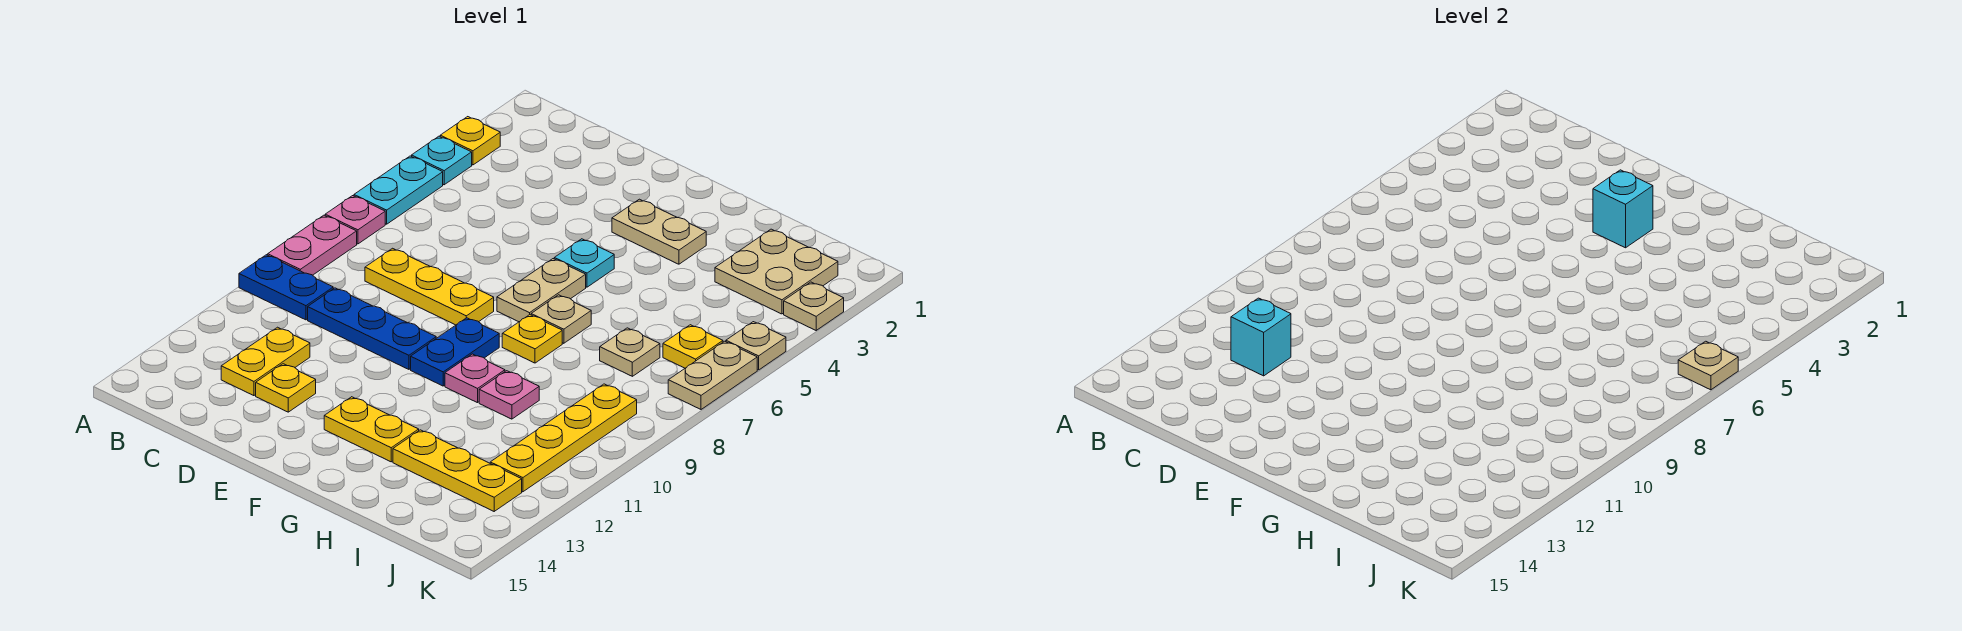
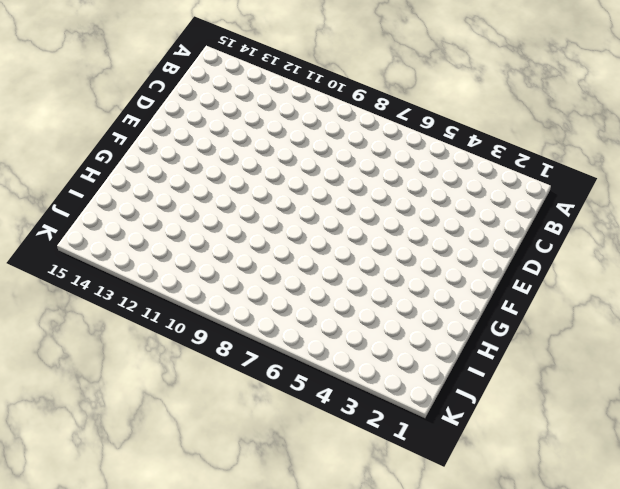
none -> yellow plate A3 level 1
none -> cyan plate A4 level 1
none -> cyan plate A5:A6 level 1
none -> pink plate A7 level 1

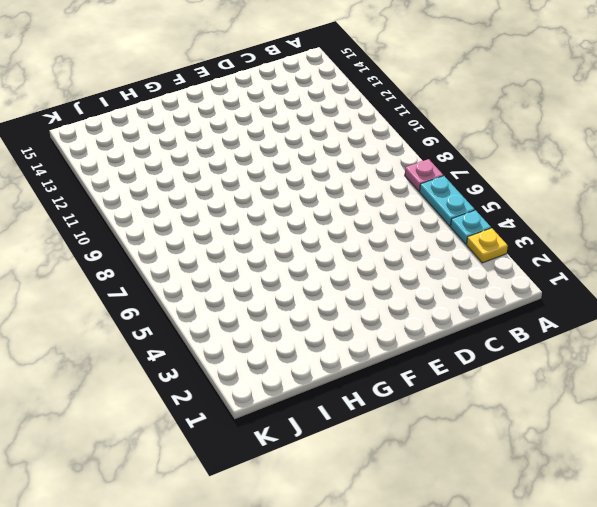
none -> pink plate A8:A9 level 1
none -> blue plate A10:B10 level 1
none -> yellow plate C8:E8 level 1
none -> blue plate C10:E10 level 1

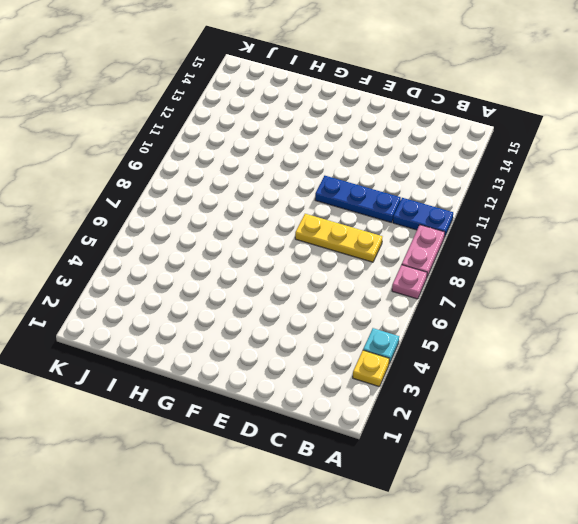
none -> cyan plate A5:A6 level 1
none -> yellow plate C12:C13 level 1
none -> yellow plate D13 level 1
none -> tan plate F3:G3 level 1

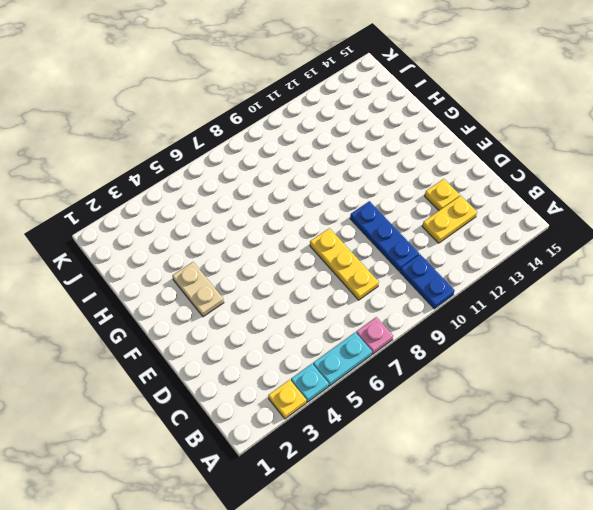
none -> pink plate A8:A9 level 1
none -> cyan plate F5 level 1
none -> tan plate F6:F7 level 1
none -> blue plate F9:F10 level 1

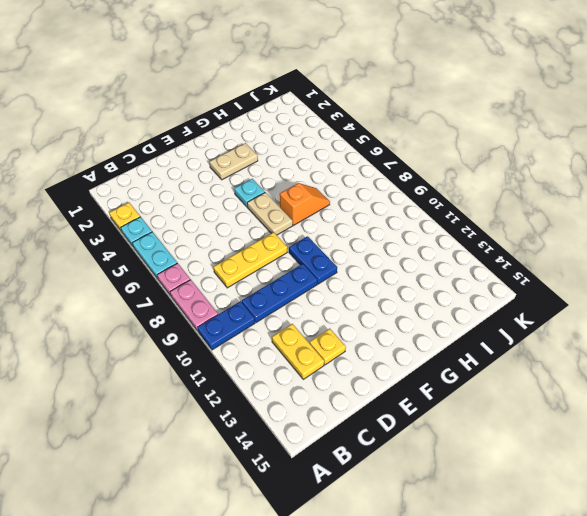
orange slope G7:H7 level 1 top G -> tan plate G7 level 1
none -> yellow plate F13:G13 level 1
none -> yellow plate G8 level 1
none -> pink plate G10 level 1
none -> pink plate H10 level 1

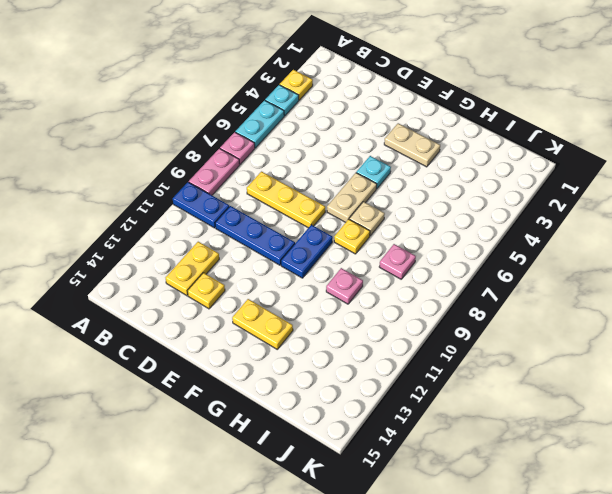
pink plate I8 level 1 -> pink plate G10 level 1
none -> yellow plate H13:J13 level 1
none -> tan plate I2:J3 level 1
none -> tan plate I7 level 1
none -> yellow plate J6 level 1

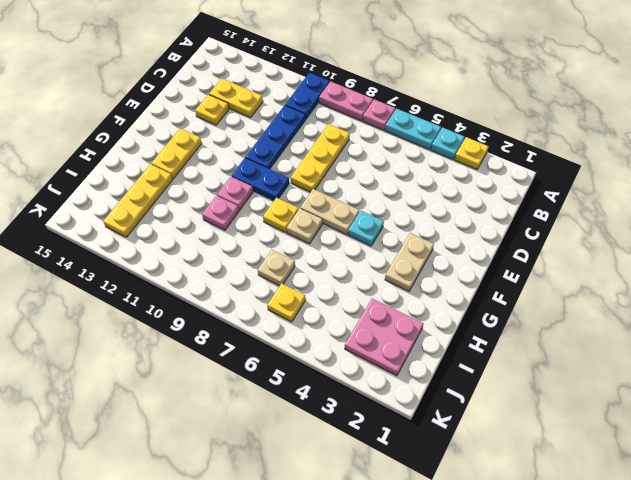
pink plate I2:J3 level 1 -> tan plate I2:J3 level 1
none -> yellow plate J9:J12 level 1
none -> tan plate K3 level 1
none -> tan plate K5 level 1
none -> tan plate K6:K7 level 1

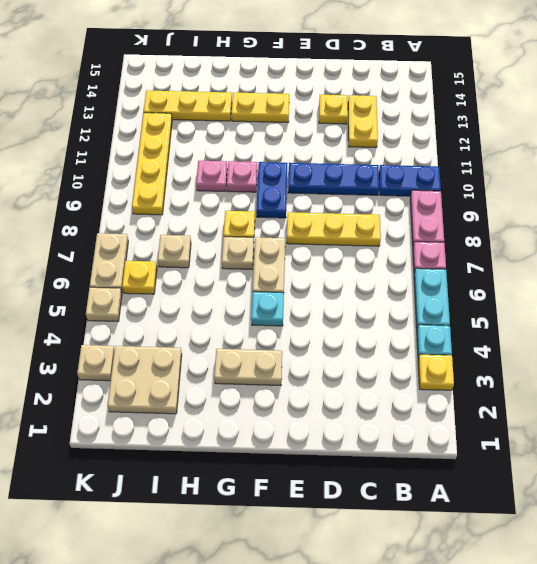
none -> cyan brick C12 level 2
none -> cyan brick F3 level 2
none -> tan plate K6 level 2

